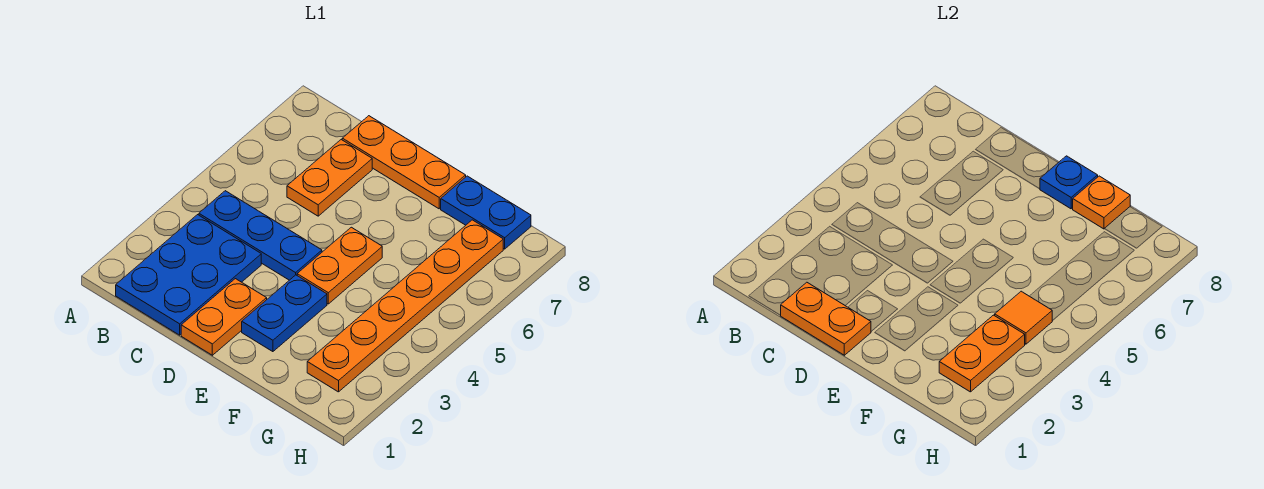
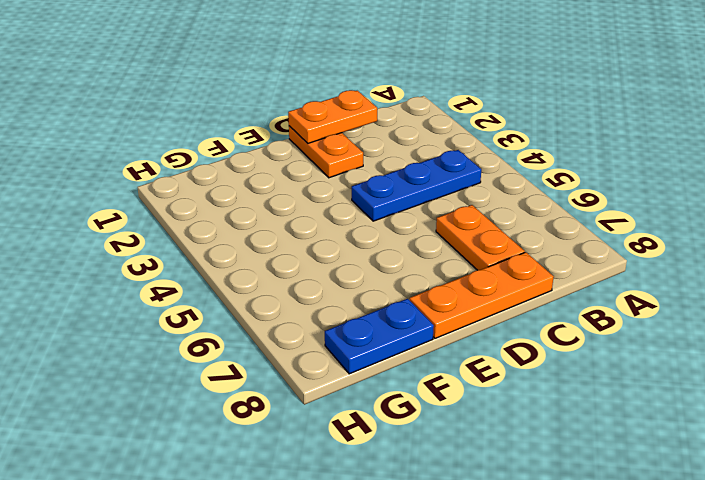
none -> blue plate B1:C3 level 1
none -> blue plate E2:E3 level 1
none -> orange plate E4:E5 level 1

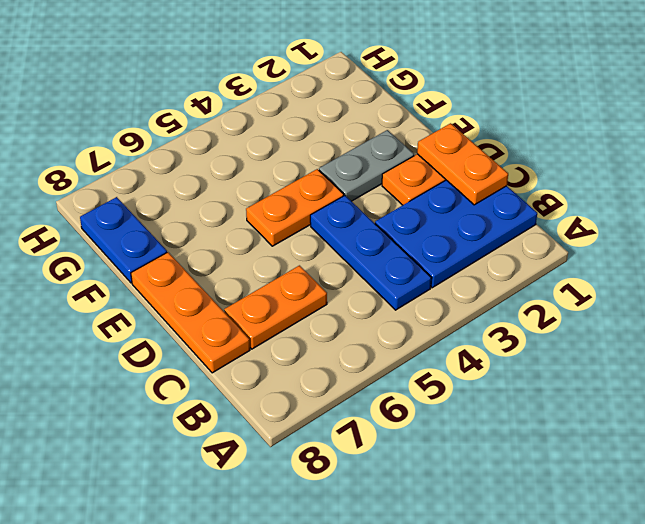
grey plate E2:E3 level 1 -> blue plate E2:E3 level 1
none -> orange plate G2:G7 level 1
none -> blue plate E8 level 2
none -> orange plate F8 level 2

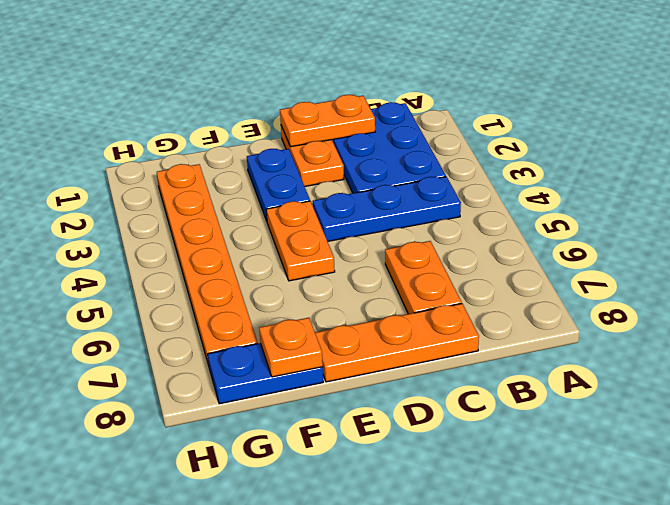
none -> blue plate E8 level 2
none -> orange plate G2:G3 level 2
none -> orange tile G4 level 2

